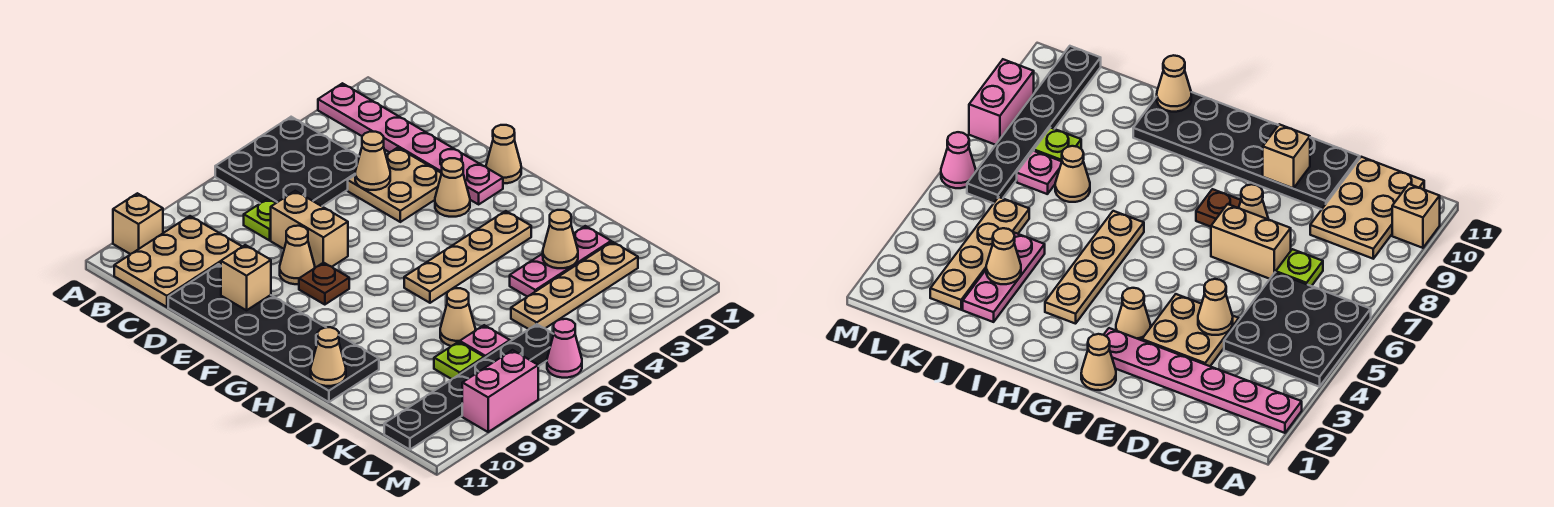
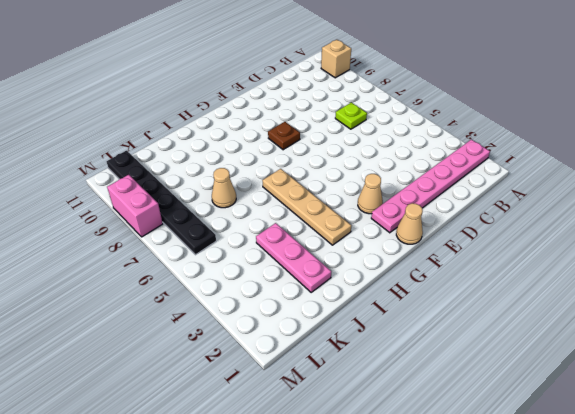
none -> black plate A4:C6 level 1
none -> tan plate B9:C11 level 1
none -> tan plate D3:E4 level 1

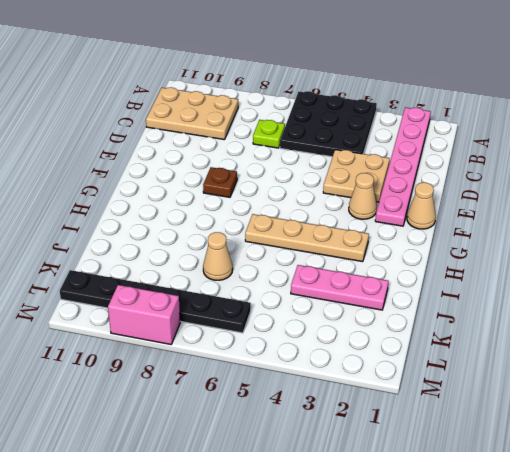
none -> tan brick A10 level 1
none -> tan brick D7:E7 level 1
none -> black plate D10:I11 level 1

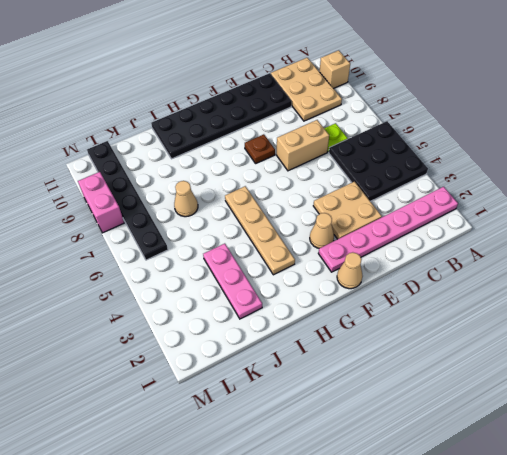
none -> tan cone E8 level 1
none -> tan plate K2:K5 level 1
none -> pink plate K7 level 1

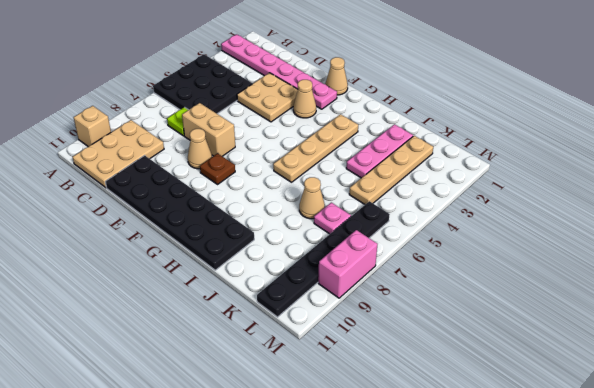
none -> lime plate K8 level 1
none -> pink cone M6 level 1
none -> tan cone D4 level 2

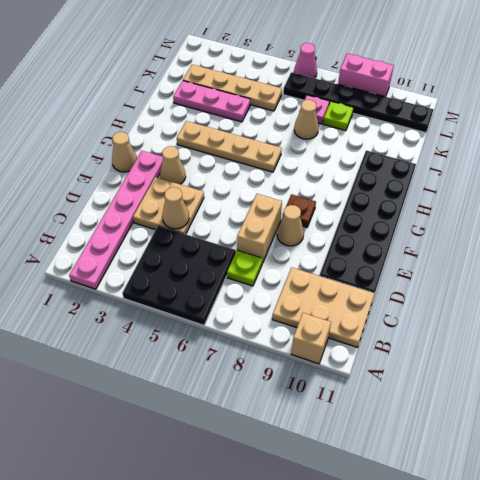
none -> tan brick E10 level 2
none -> tan cone I11 level 2
none -> tan cone J3 level 2

